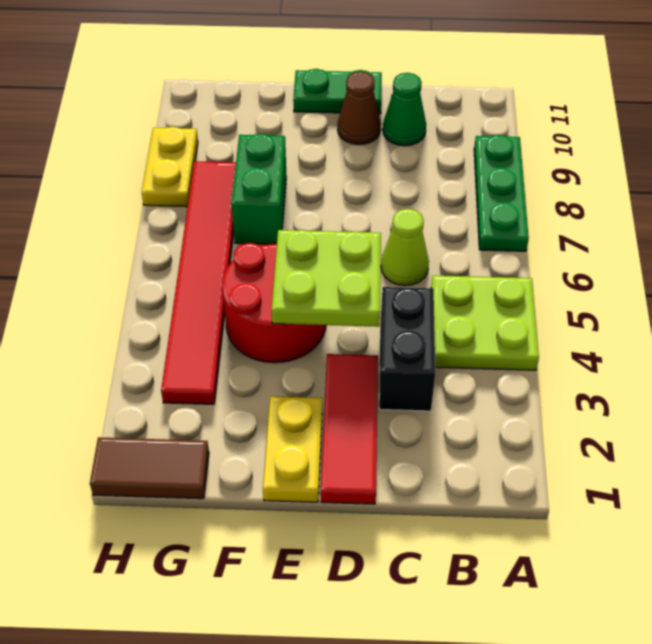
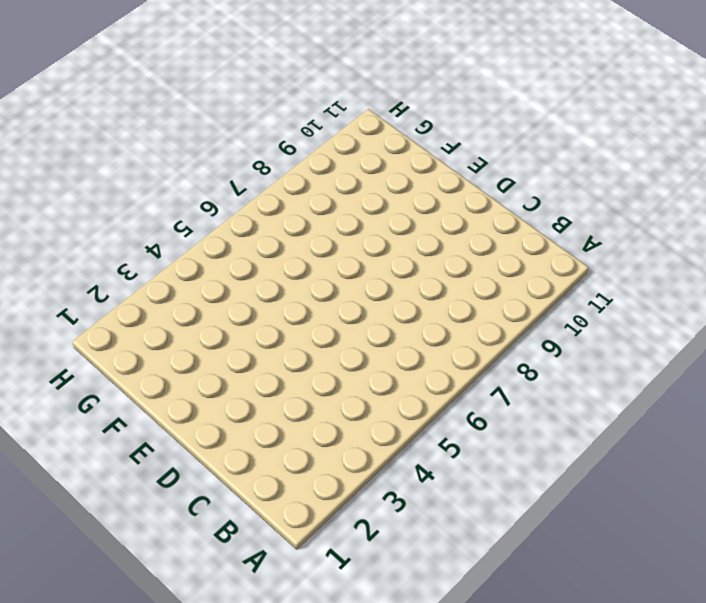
none -> lime plate A4:B5 level 1
none -> green plate A7:A9 level 1
none -> black brick C3:C4 level 1

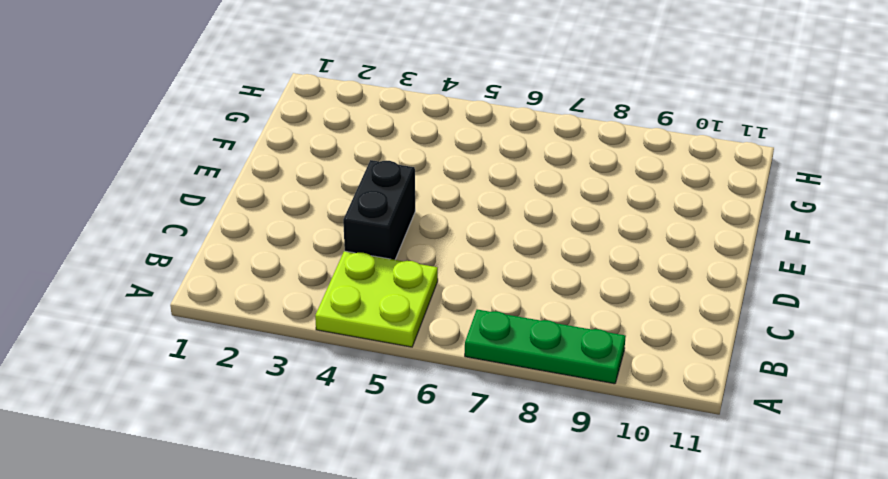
black brick C4:D4 level 1 -> black brick C3:C4 level 1
none -> lime cone C6 level 1
none -> green cone C10 level 1
none -> red tile D1:D3 level 1

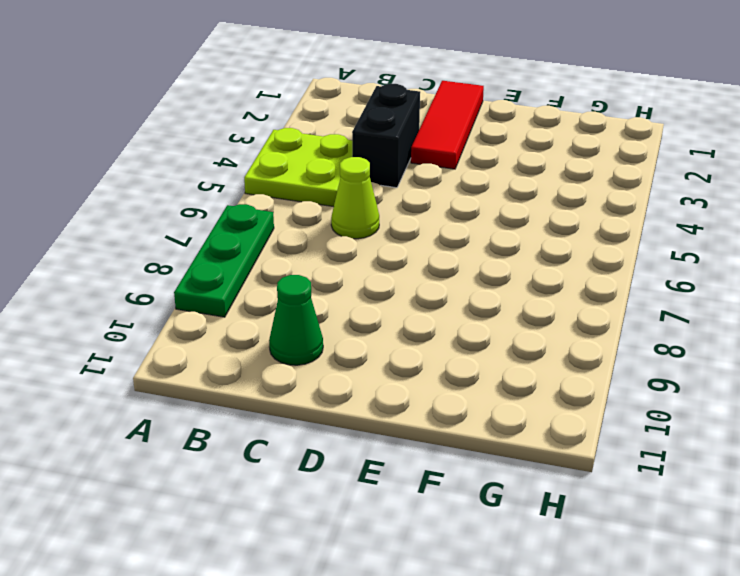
none -> brown cone D10 level 1
none -> green plate D11:E11 level 1
none -> yellow plate E1:E2 level 1

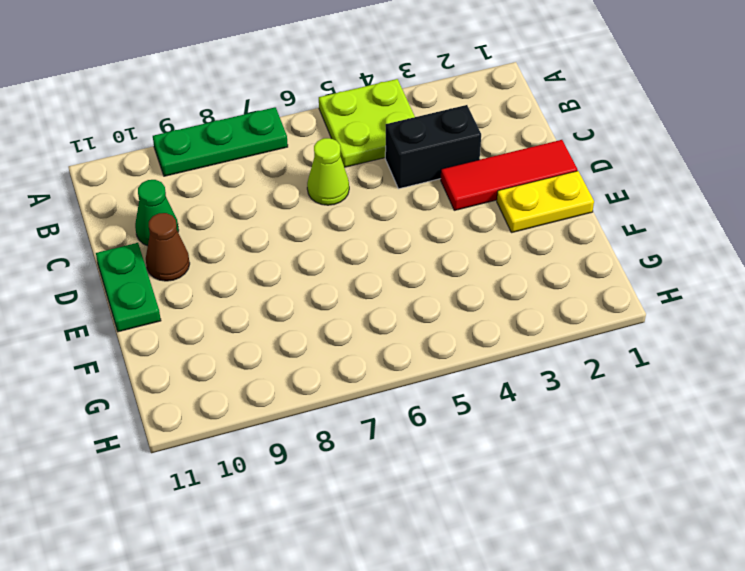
none -> red round brick E4:F5 level 1
none -> green brick F7:F8 level 1
none -> brown tile G1:H1 level 1

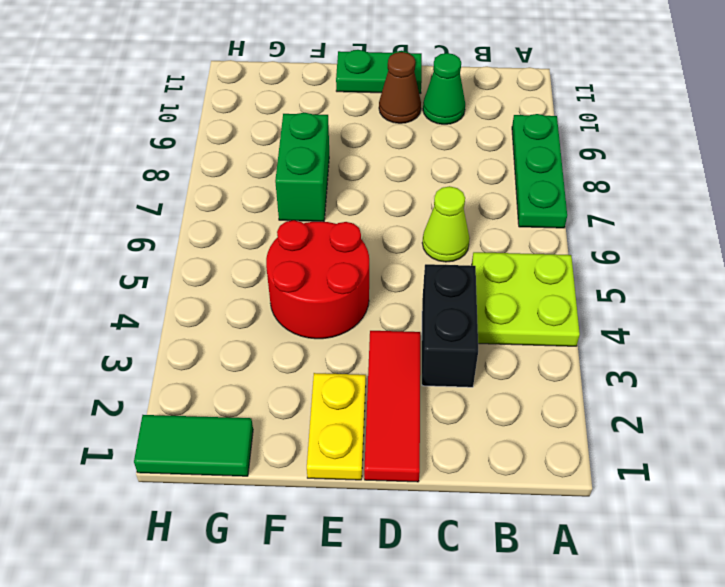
green tile G1:H1 level 1 -> brown tile G1:H1 level 1
none -> red tile G3:G8 level 1
none -> yellow plate H8:H9 level 1
none -> lime plate D4:E5 level 2

